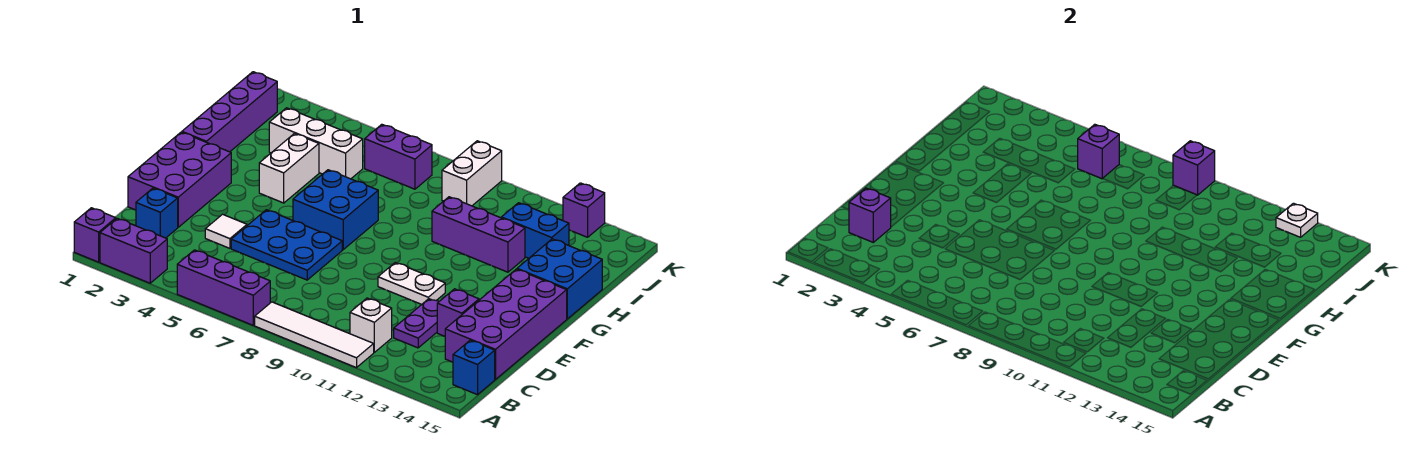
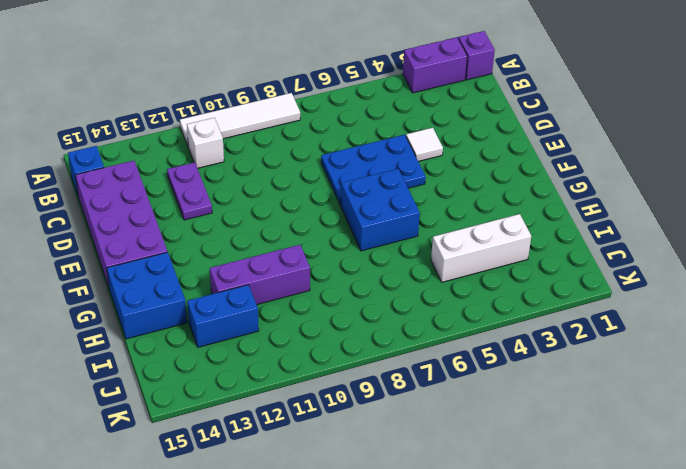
none -> purple brick A5:A7 level 1
none -> blue brick C2 level 1
none -> purple brick D1:F2 level 1

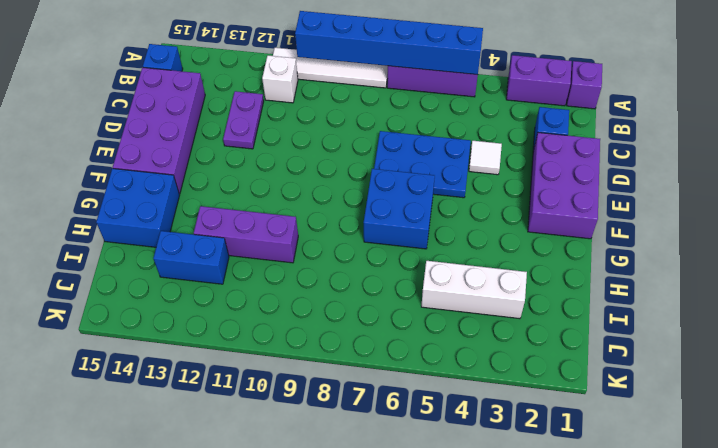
blue brick A5:A10 level 2 -> none
none -> purple brick D13 level 1
none -> white plate E10:E11 level 1
none -> purple brick G1:J1 level 1

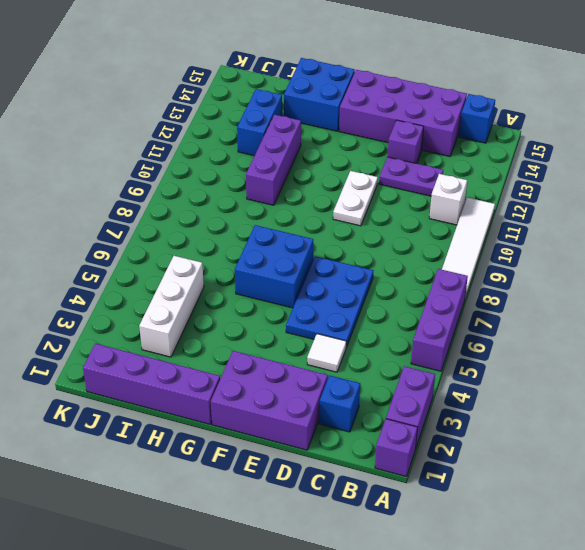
none -> white brick G4:H4 level 1
none -> purple brick J6:J7 level 1
none -> white brick J9:K9 level 1

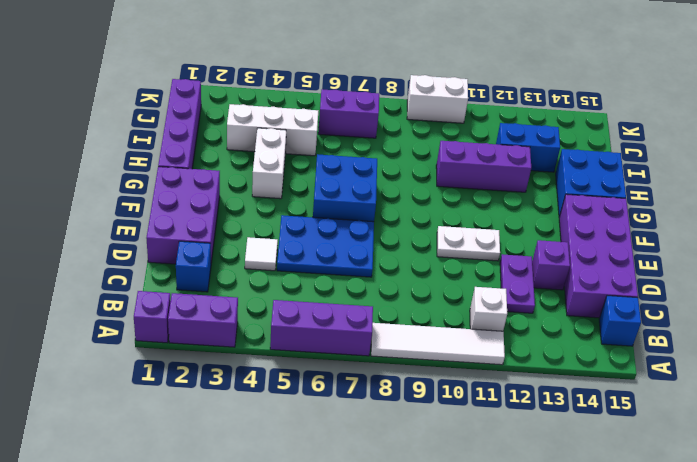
white brick K9:K10 level 1 -> white brick J9:K9 level 1
none -> purple brick K13 level 1
none -> purple brick C2 level 2
none -> purple brick J6 level 2

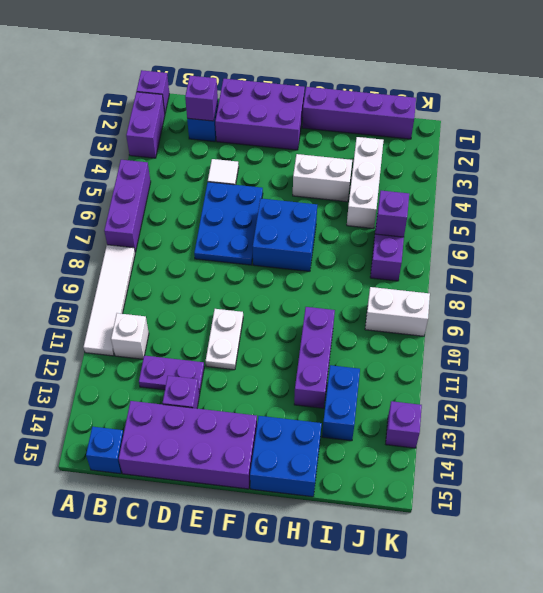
none -> purple brick K9 level 2
none -> white plate K13 level 2

